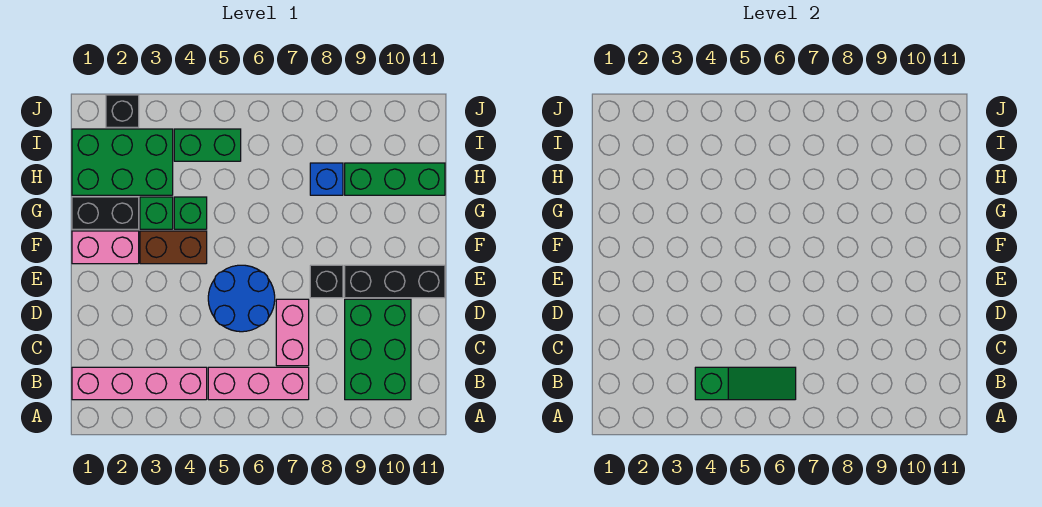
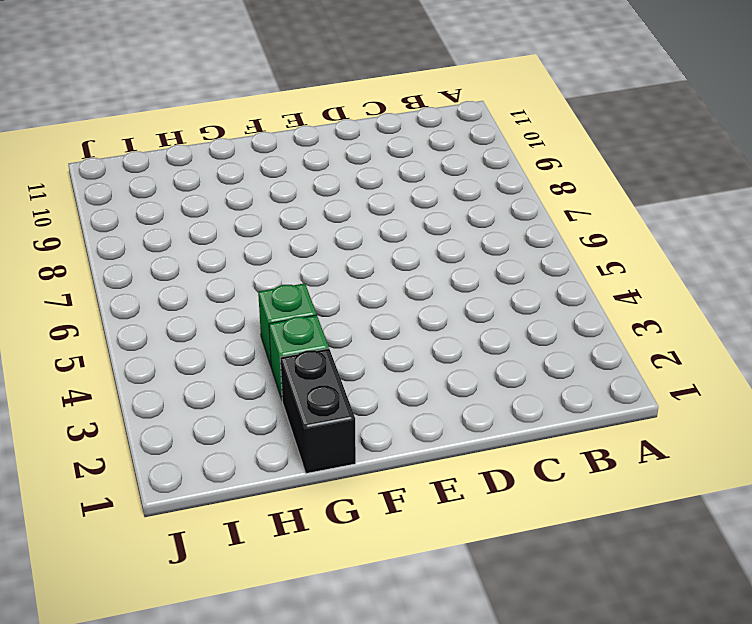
none -> pink brick B1:B4 level 1
none -> pink brick B5:B7 level 1
none -> green brick B9:D10 level 1

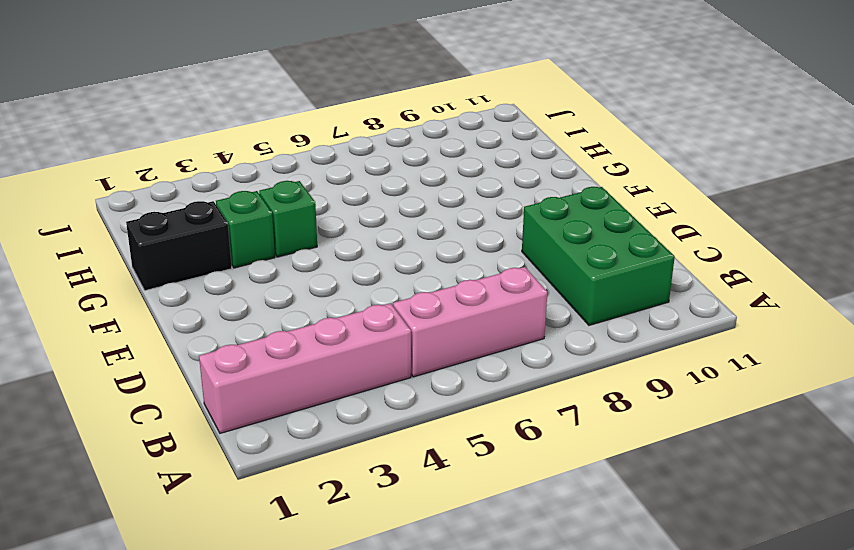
none -> pink brick C7:D7 level 1
none -> blue round brick D5:E6 level 1
none -> black brick E8 level 1

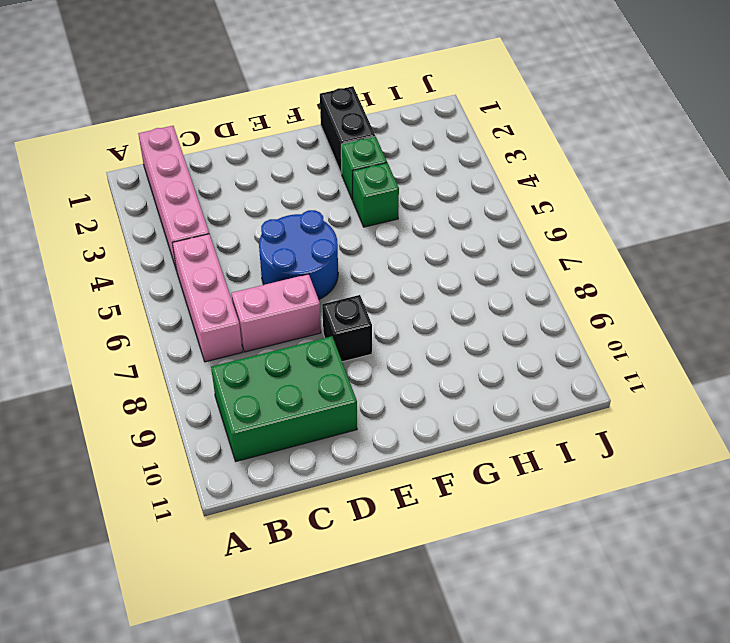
none -> black brick E9:E11 level 1
none -> pink brick F1:F2 level 1
none -> brown brick F3:F4 level 1

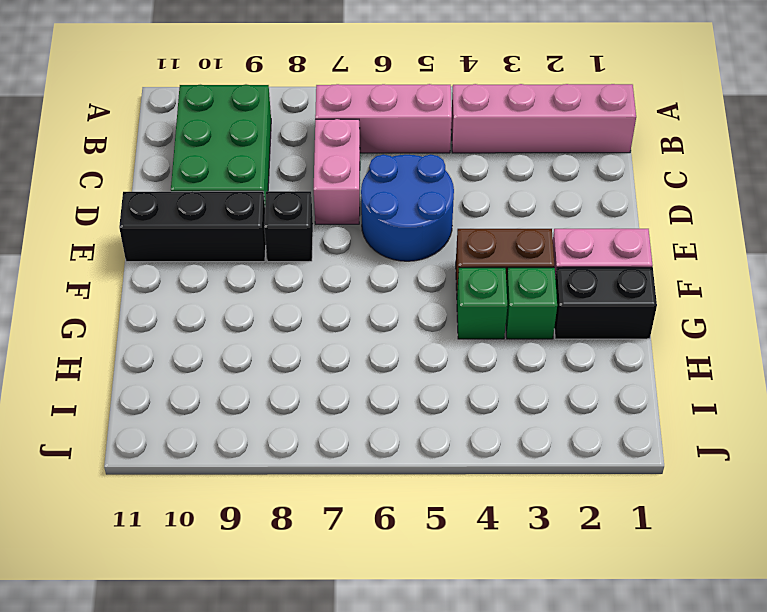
none -> green brick H1:I3 level 1
none -> blue brick H8 level 1
none -> green brick H9:H11 level 1

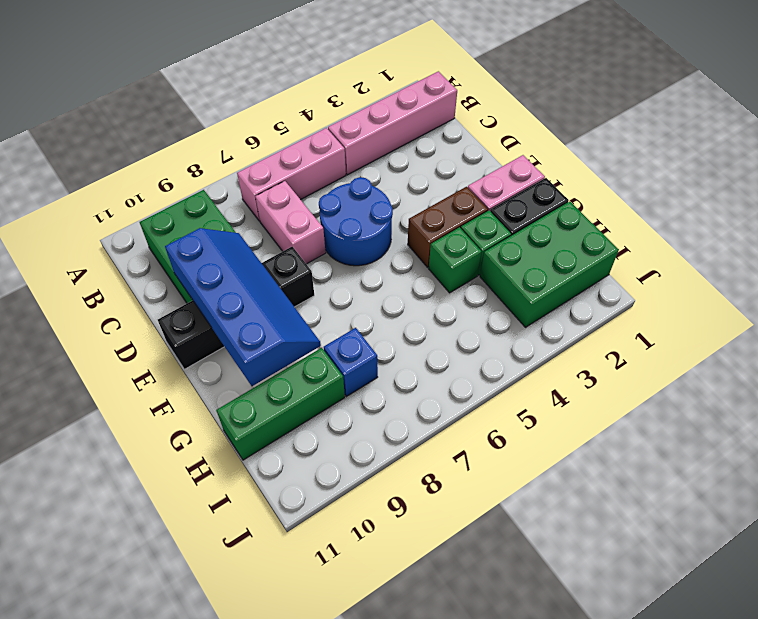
blue slope D9:G10 level 2 top 10 -> none
none -> green brick I4:I5 level 1
none -> black brick J2 level 1
none -> green slope B4:B6 level 2 top 4

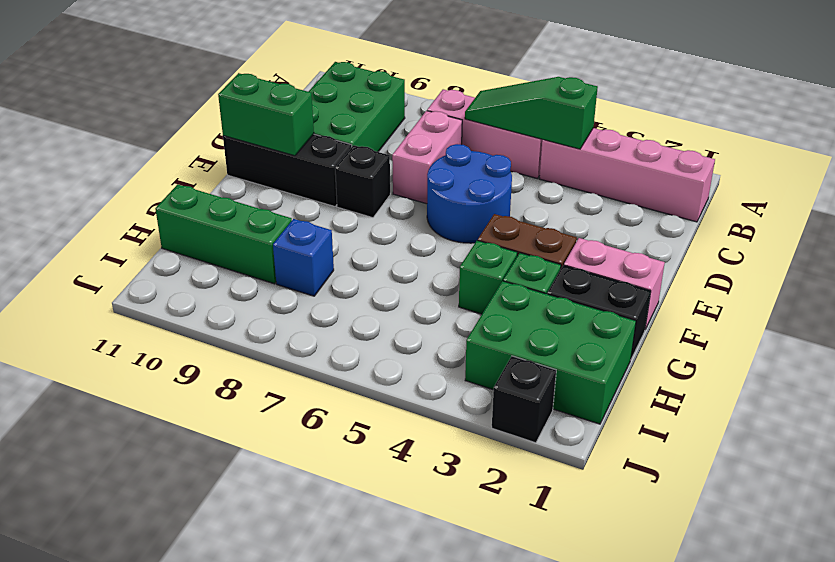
green brick E10:E11 level 2 -> green brick I4:I5 level 1

